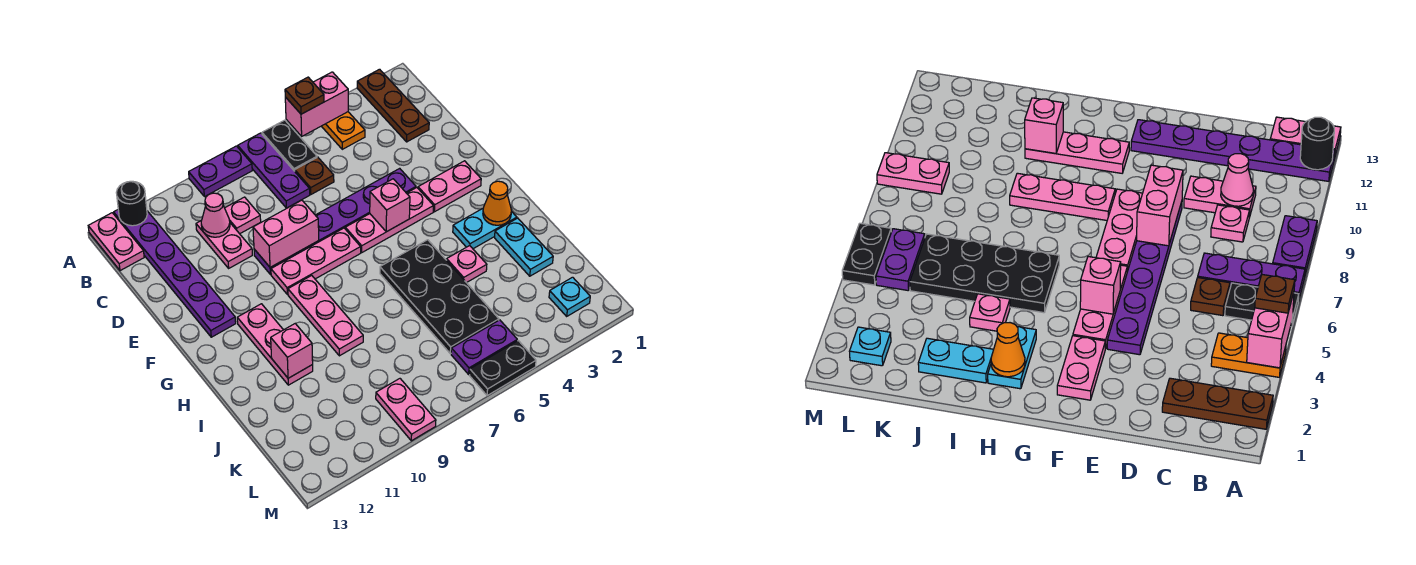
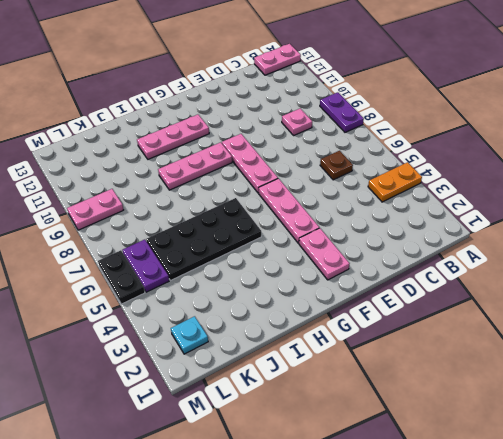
none -> brown plate A2:C2 level 1
none -> black plate A6:B6 level 1
none -> purple plate A7:C7 level 1
none -> purple plate A12:F12 level 1

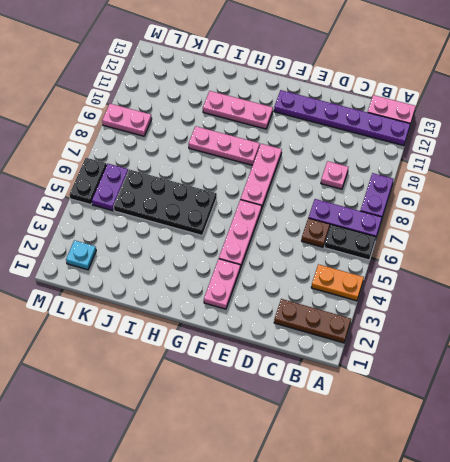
none -> pink plate C10:D10 level 1
none -> purple plate E4:E9 level 1
none -> cyan plate H2:H3 level 1
none -> cyan plate I2:J2 level 1

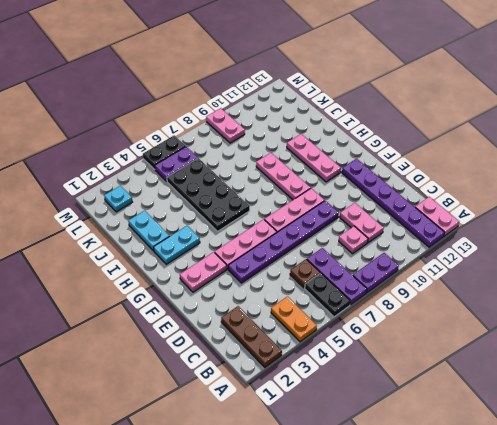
none -> pink plate I4 level 1
none -> pink brick A4:A5 level 2
none -> black round brick A12 level 2
none -> pink cone C10 level 2

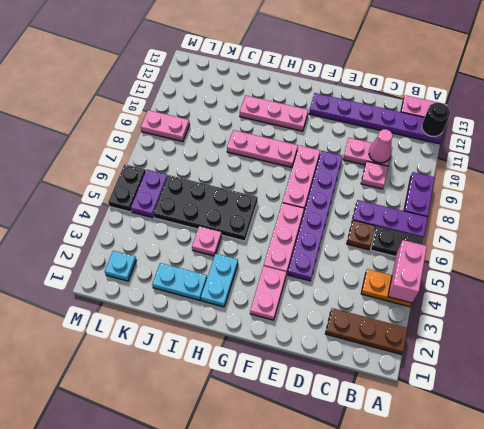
none -> pink brick E8:E9 level 2
none -> pink brick F5 level 2
none -> orange cone H2 level 2
none -> pink brick I11 level 2

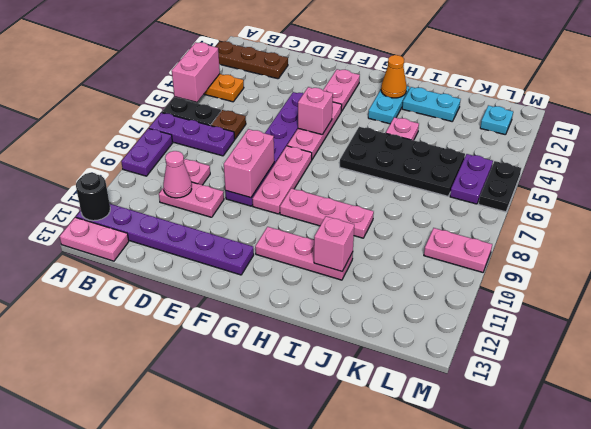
none -> brown plate A5 level 3

